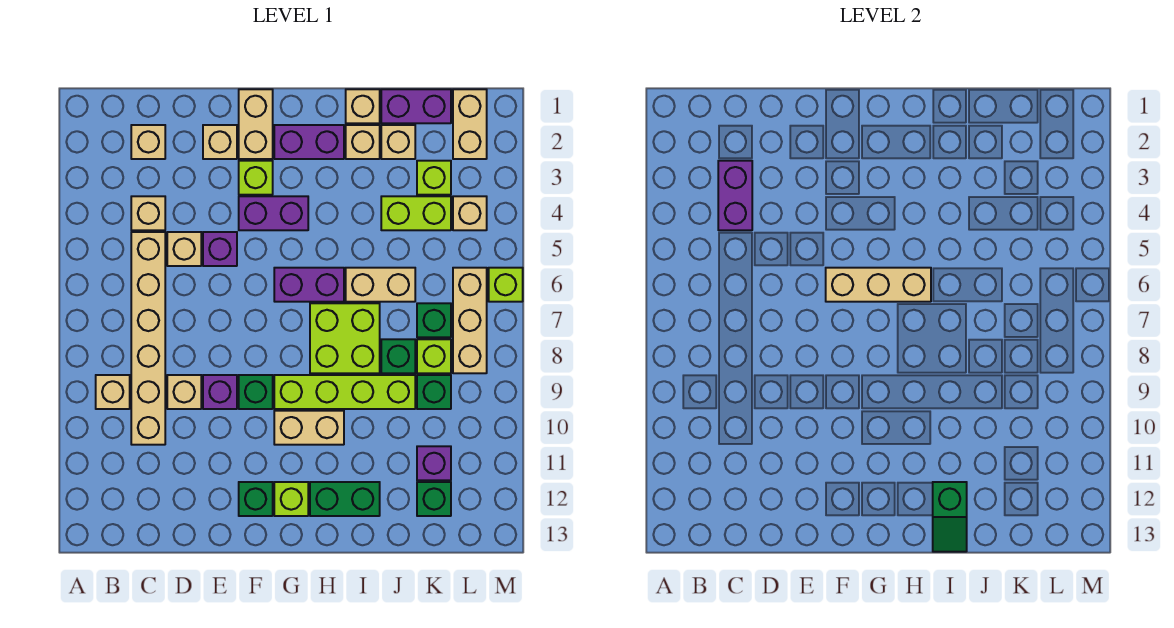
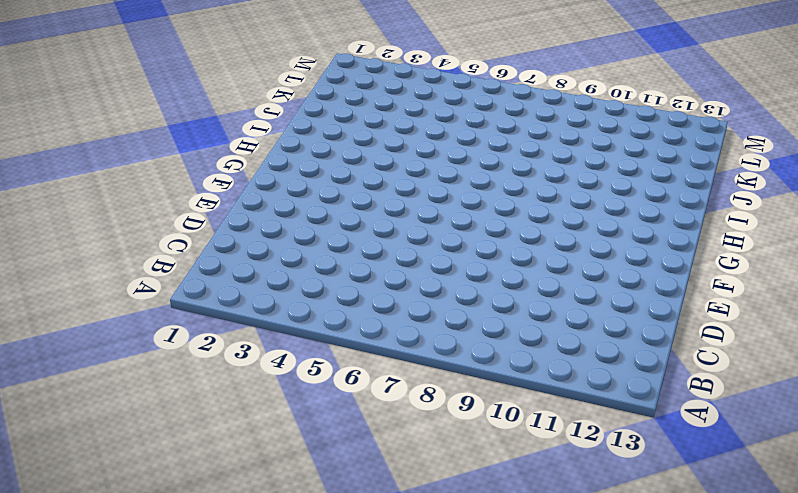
none -> tan brick B9 level 1
none -> tan brick C2 level 1
none -> tan brick C4 level 1
none -> tan brick C5:C10 level 1

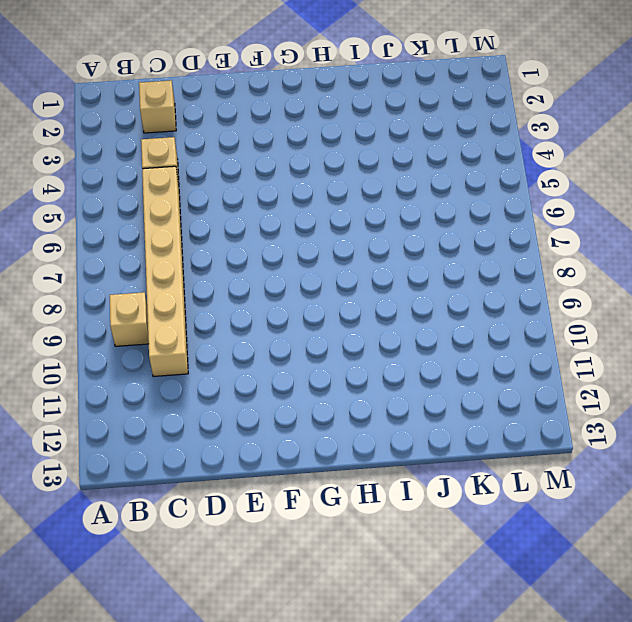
none -> tan brick D5 level 1
none -> tan brick D9 level 1
none -> tan brick E2 level 1
none -> purple brick E5 level 1

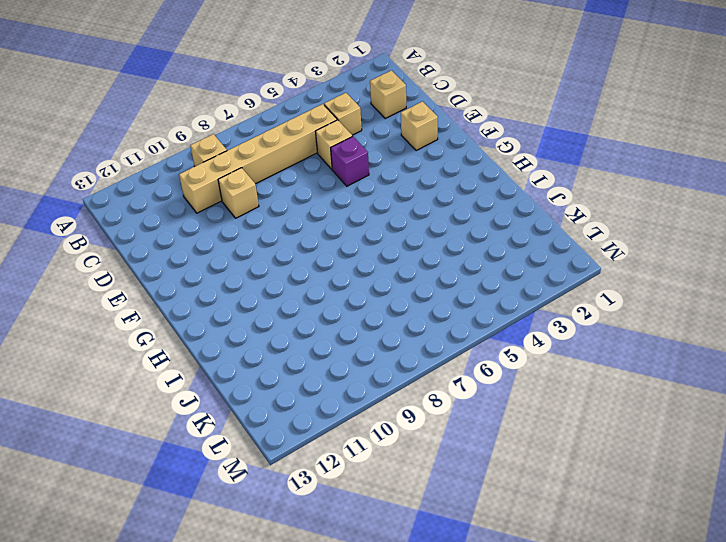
none -> purple brick E9 level 1
none -> tan brick F1:F2 level 1
none -> lime brick F3 level 1
none -> purple brick F4:G4 level 1

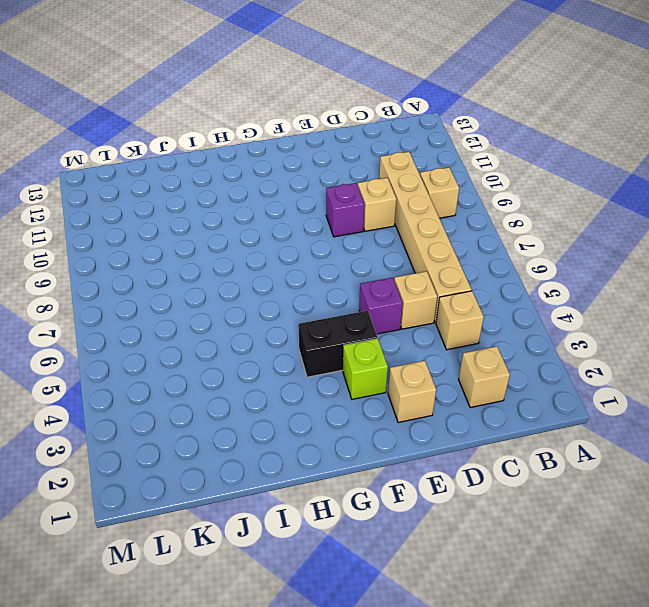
black brick F4:G4 level 1 -> purple brick F4:G4 level 1
none -> tan brick F1:F2 level 1
none -> green brick F9 level 1
none -> green brick F12 level 1
none -> purple brick G2:H2 level 1

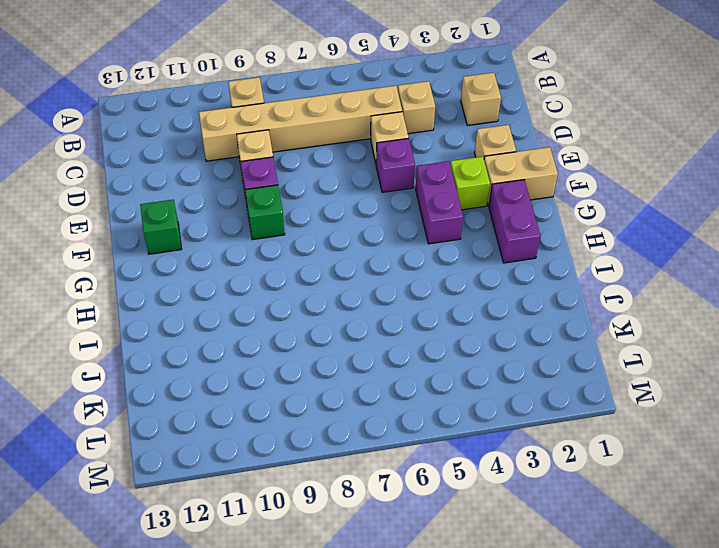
none -> purple brick G6:H6 level 1
none -> lime brick G9:J9 level 1
none -> tan brick G10:H10 level 1
none -> lime brick G12 level 1

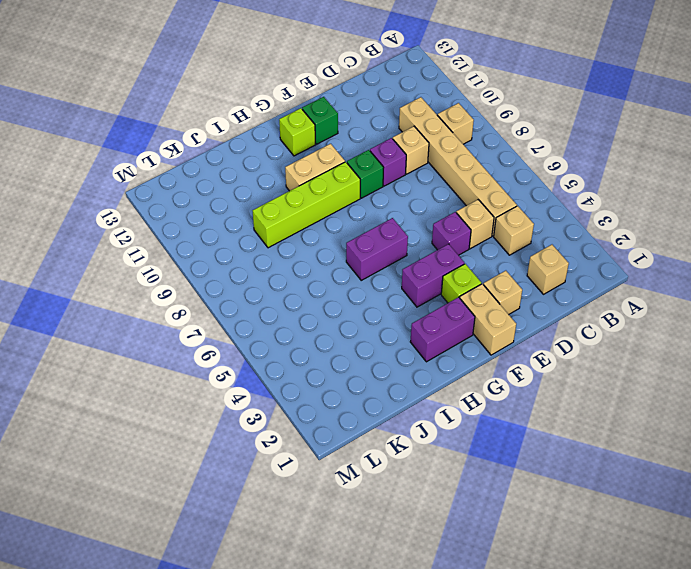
none -> lime brick H7:I8 level 1
none -> green brick H12:I12 level 1
none -> tan brick I1 level 1
none -> tan brick I2 level 1

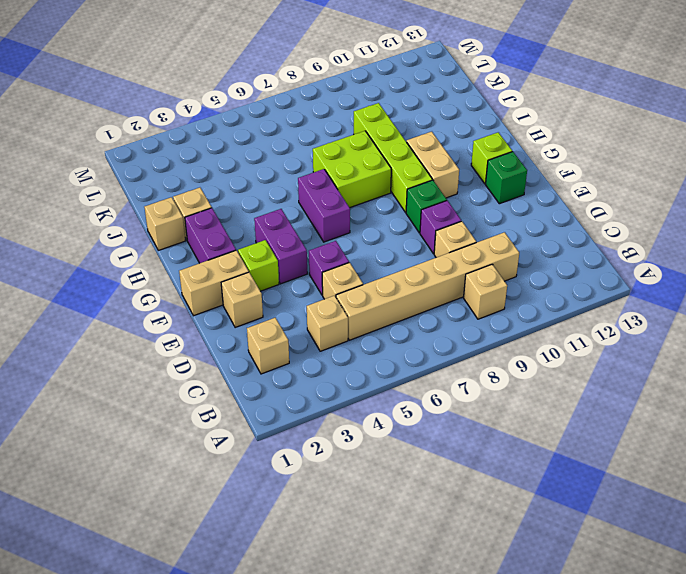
none -> green brick H12:I12 level 1
none -> tan brick I6:J6 level 1
none -> purple brick J1:K1 level 1
none -> tan brick J2 level 1

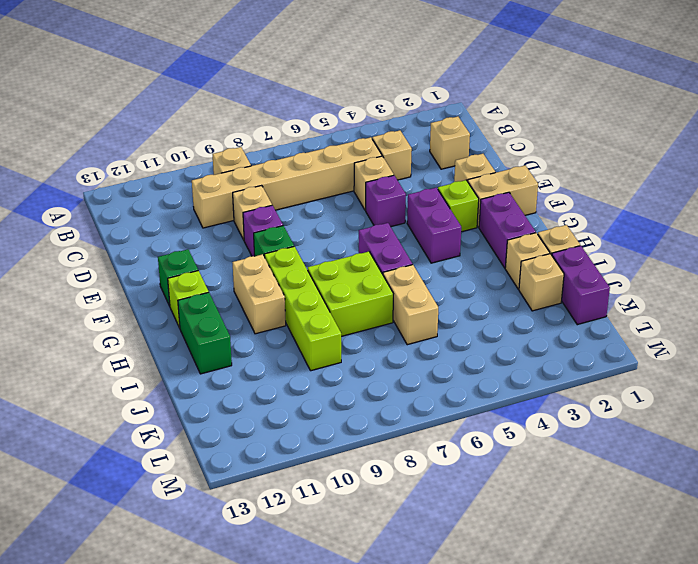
none -> lime brick J4:K4 level 1
none -> green brick J8 level 1
none -> lime brick K3 level 1
none -> green brick K7 level 1

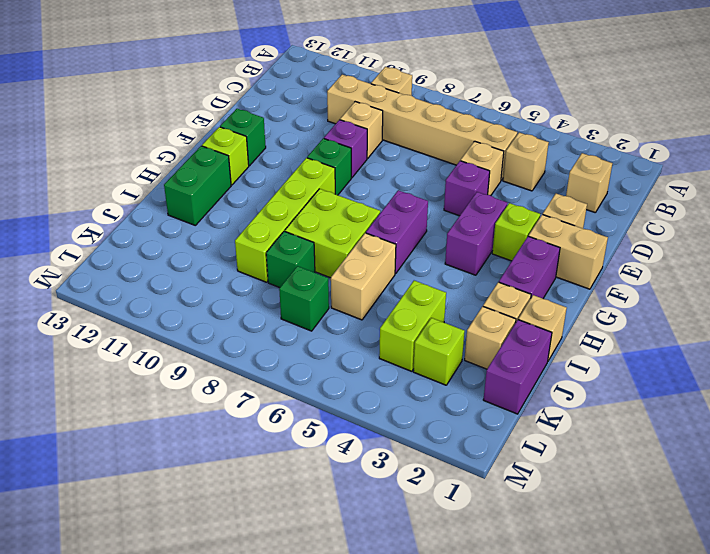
none -> tan brick G10:H10 level 1
none -> lime brick K8 level 1
none -> green brick K9 level 1
none -> purple brick K11 level 1

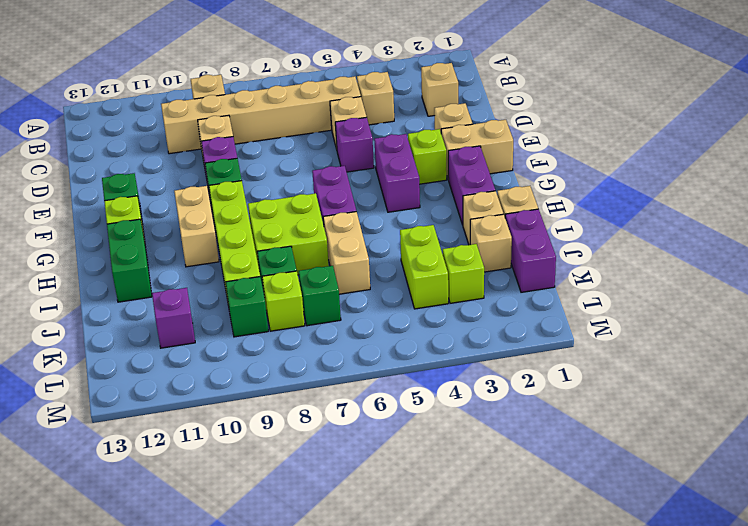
none -> green brick K12 level 1
none -> tan brick L1:L2 level 1
none -> tan brick L4 level 1
none -> tan brick L6:L8 level 1

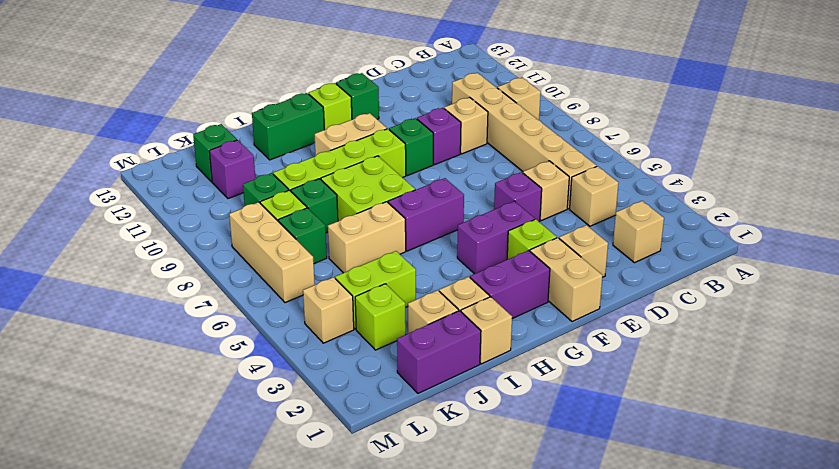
none -> tan brick L1:L2 level 1
none -> lime brick M6 level 1
none -> purple brick C3:C4 level 2
none -> tan brick F6:H6 level 2

